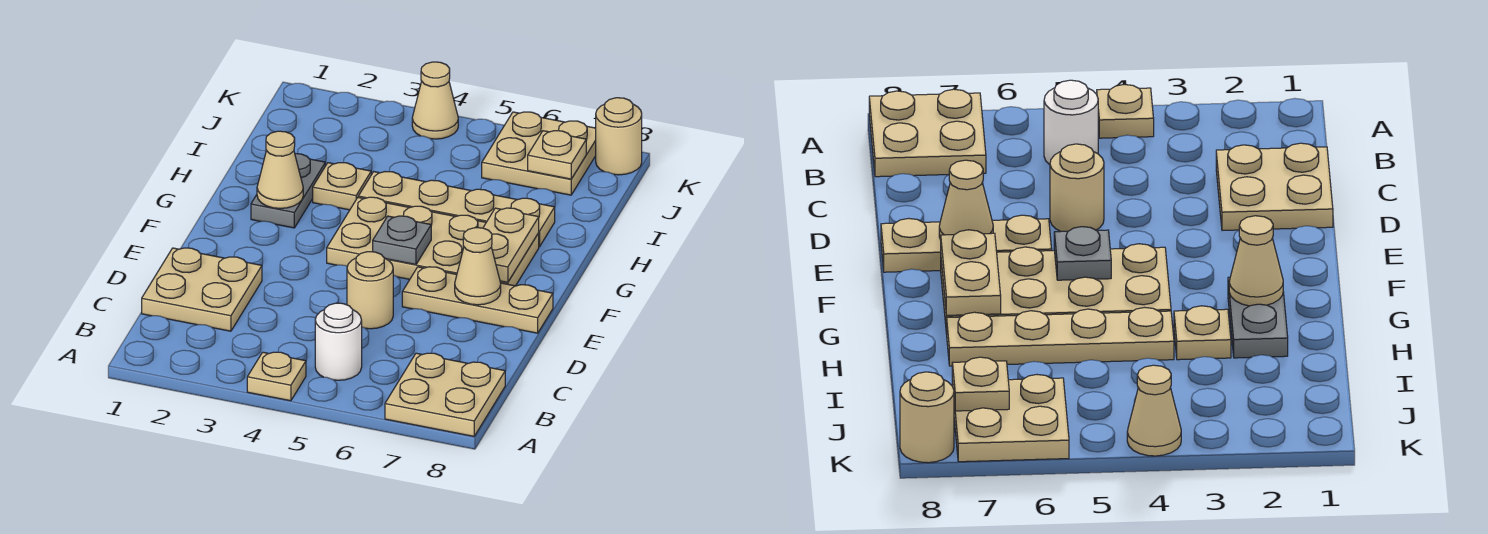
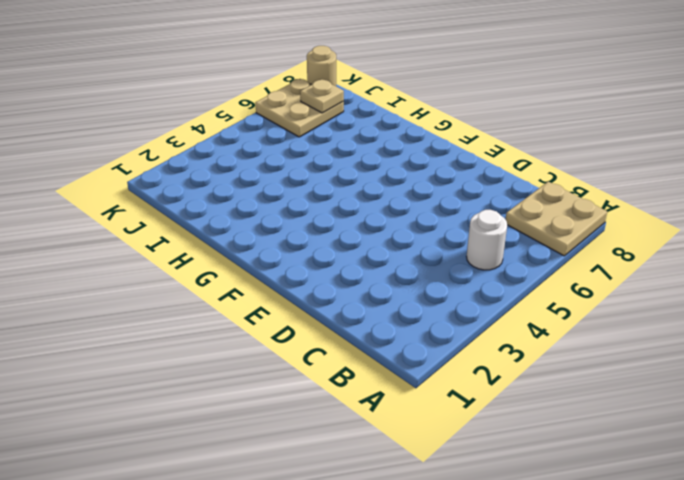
none -> tan plate A4 level 1
none -> tan plate C1:D2 level 1
none -> tan round brick D5 level 1

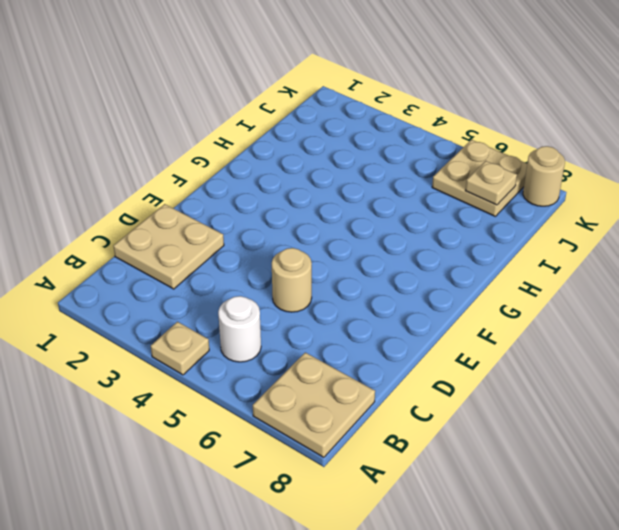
none -> tan plate E6:E8 level 1
none -> tan plate F4:G7 level 1
none -> grey plate G2:H2 level 1

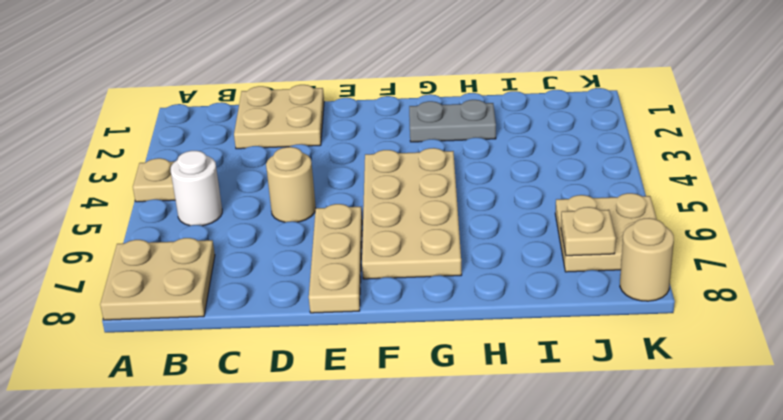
none -> tan plate H3 level 1
none -> tan plate H4:H7 level 1
none -> tan cone K4 level 1

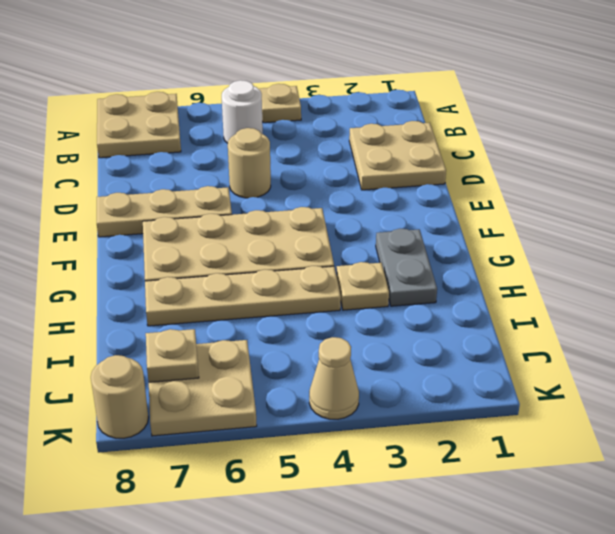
none -> tan cone E7 level 2
none -> grey plate F5 level 2
none -> tan plate F7:G7 level 2

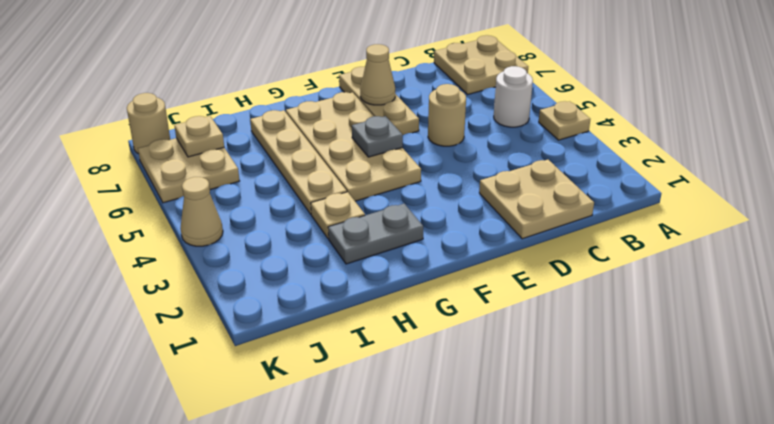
none -> tan plate F7:G7 level 2
none -> tan cone G2 level 2

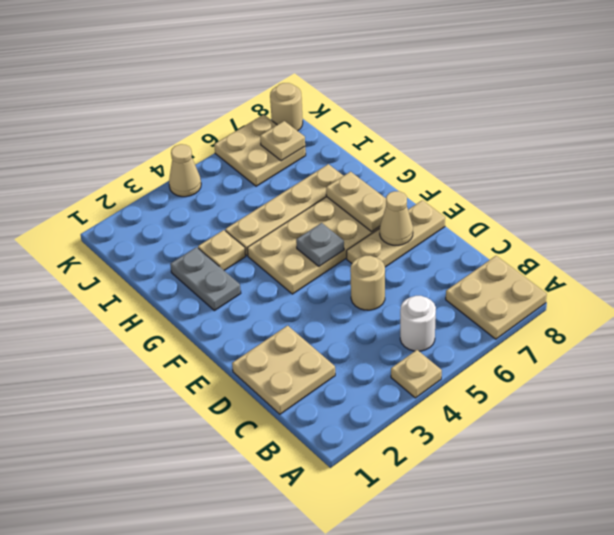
none -> tan cone G2 level 2

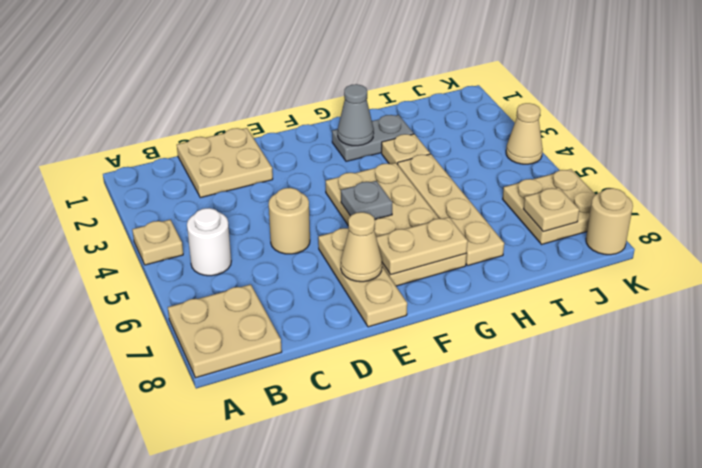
grey cone G2 level 2 -> tan cone G2 level 2

